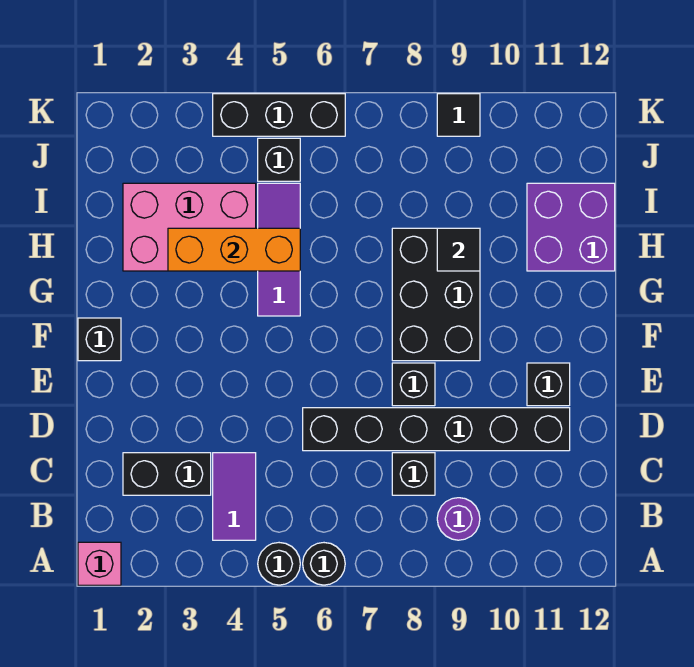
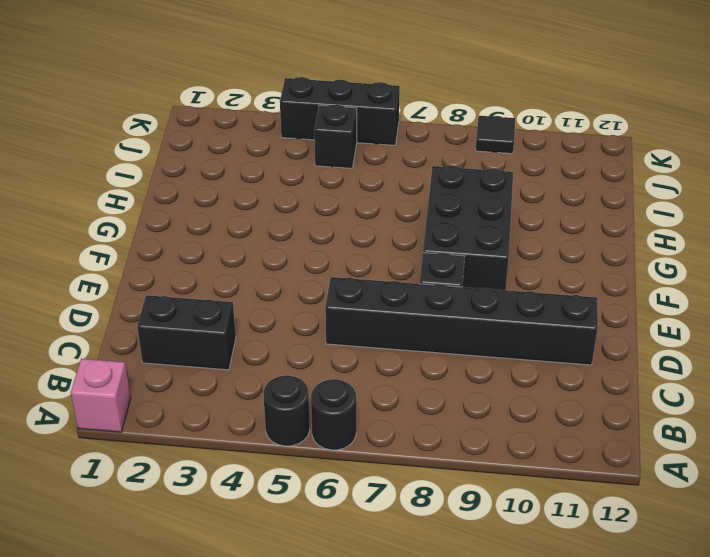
none -> purple tile B4:C4 level 1
none -> purple round brick B9 level 1
none -> black brick C8 level 1

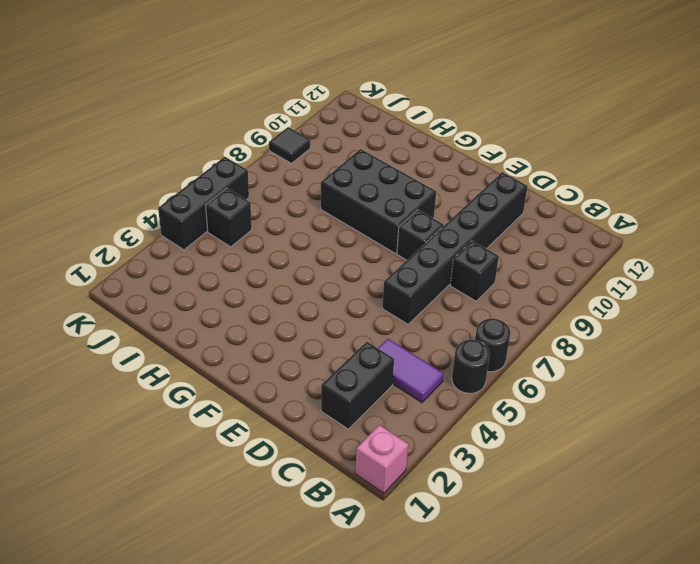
none -> purple round brick B9 level 1
none -> black brick E11 level 1
none -> black brick F1 level 1

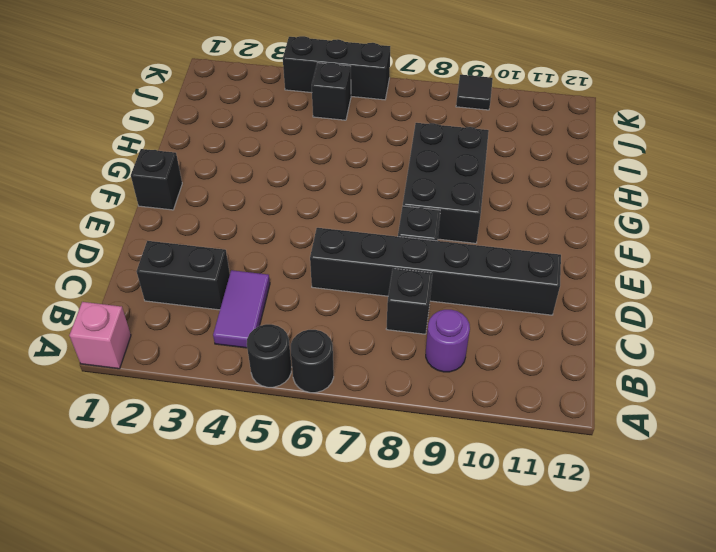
none -> black brick E11 level 1
none -> purple tile G5:I5 level 1
none -> pink brick H2:I4 level 1

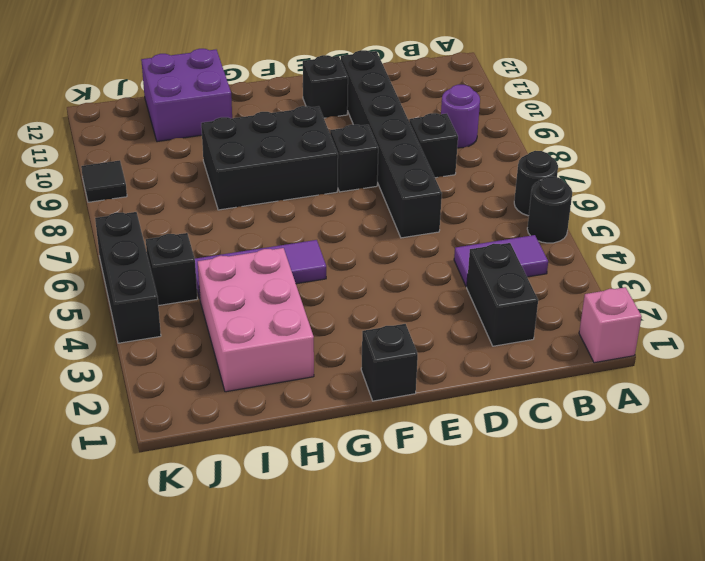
none -> orange brick H3:H5 level 2
none -> black tile H9 level 2

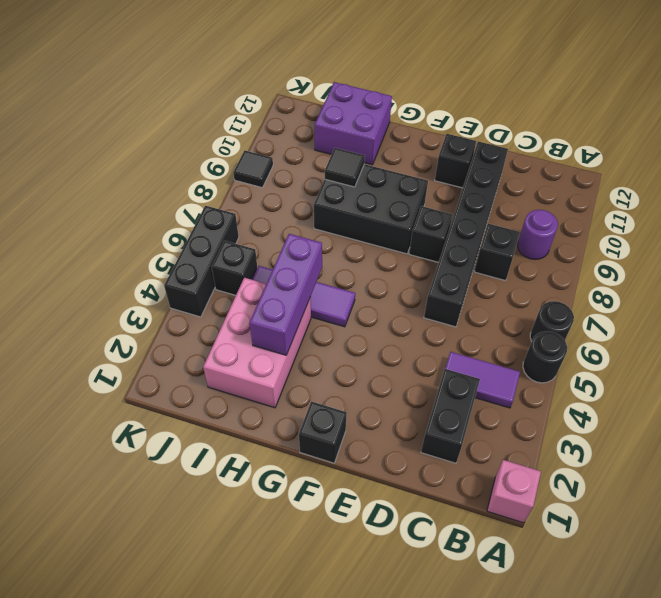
purple brick H3:H5 level 2 -> orange brick H3:H5 level 2

